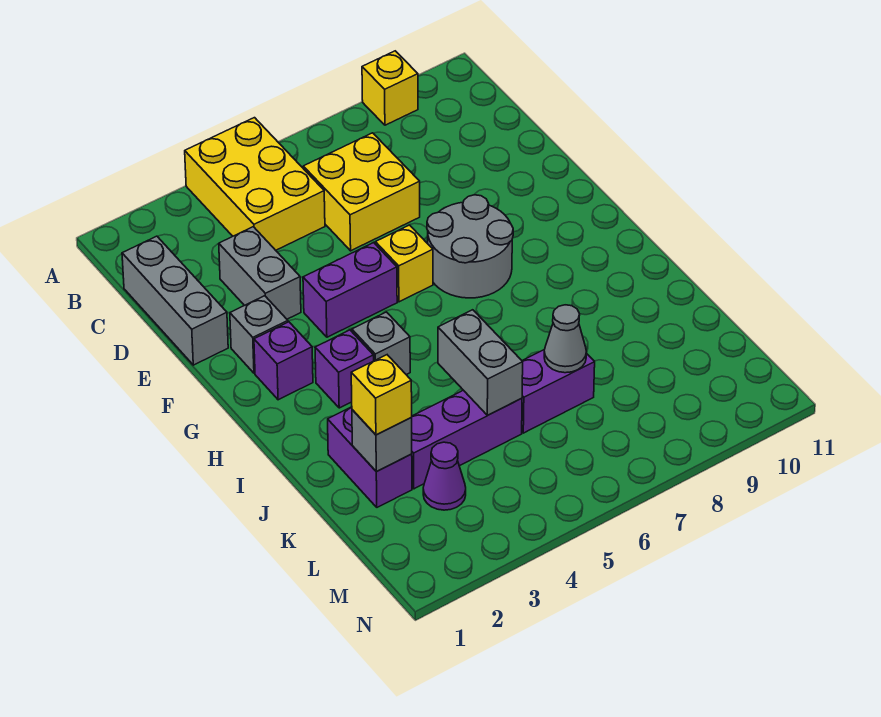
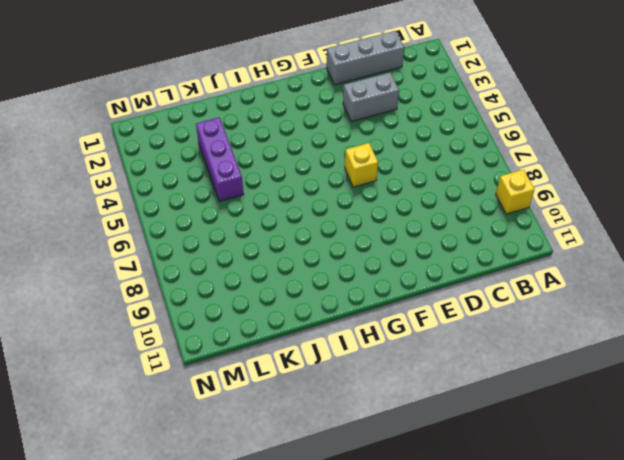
none -> yellow brick A4:C5 level 1
none -> yellow brick C6:D7 level 1
none -> grey brick F2 level 1

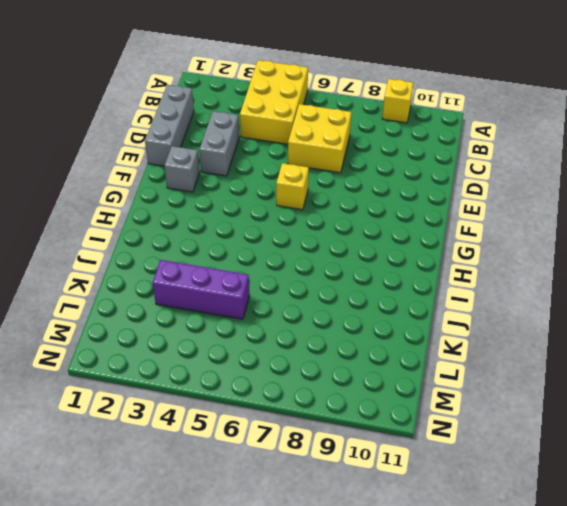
none -> purple brick F4:F5 level 1
none -> grey round brick F7:G8 level 1
none -> purple brick G2 level 1

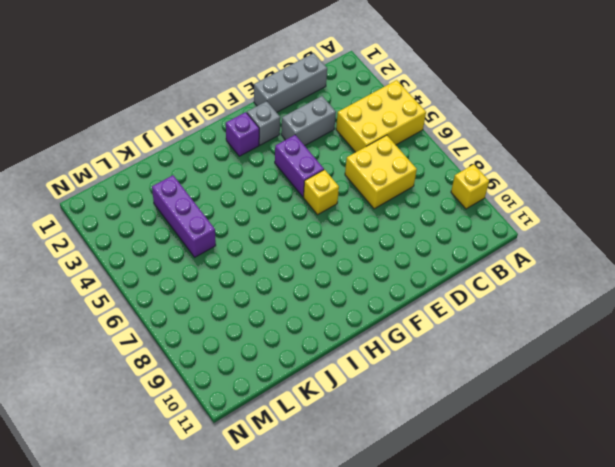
none -> grey round brick F7:G8 level 1
none -> purple brick H3 level 1
none -> grey brick H4 level 1

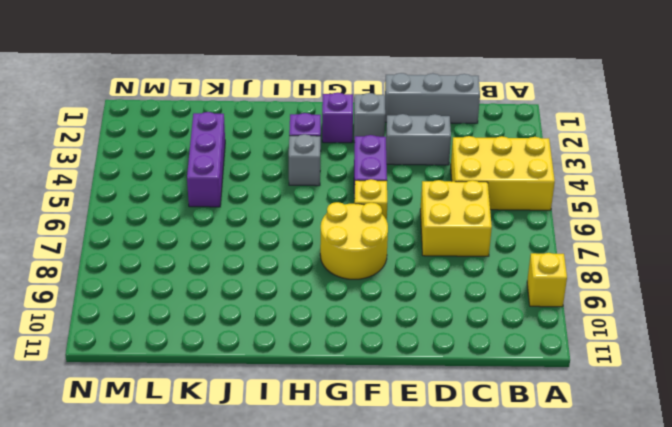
yellow round brick F7:G8 level 1 -> grey round brick F7:G8 level 1
none -> purple brick J2:K2 level 1
none -> purple brick K6:K7 level 1
none -> purple cone L3 level 1

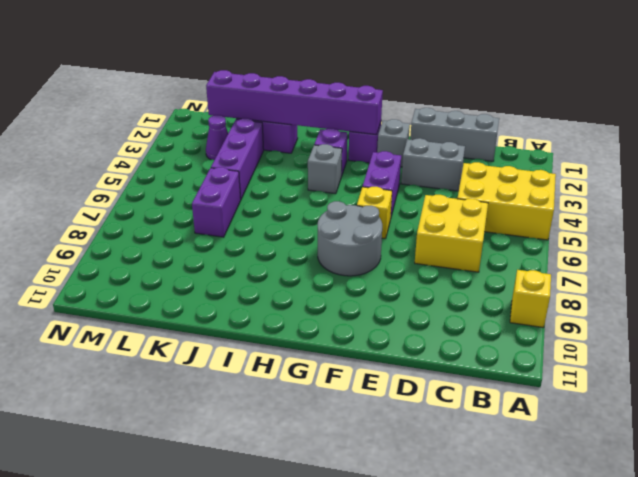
purple brick G2:L2 level 2 -> grey brick K2 level 2
none -> grey brick J5:K5 level 2
none -> grey cone K7 level 2
none -> yellow brick K2 level 3

